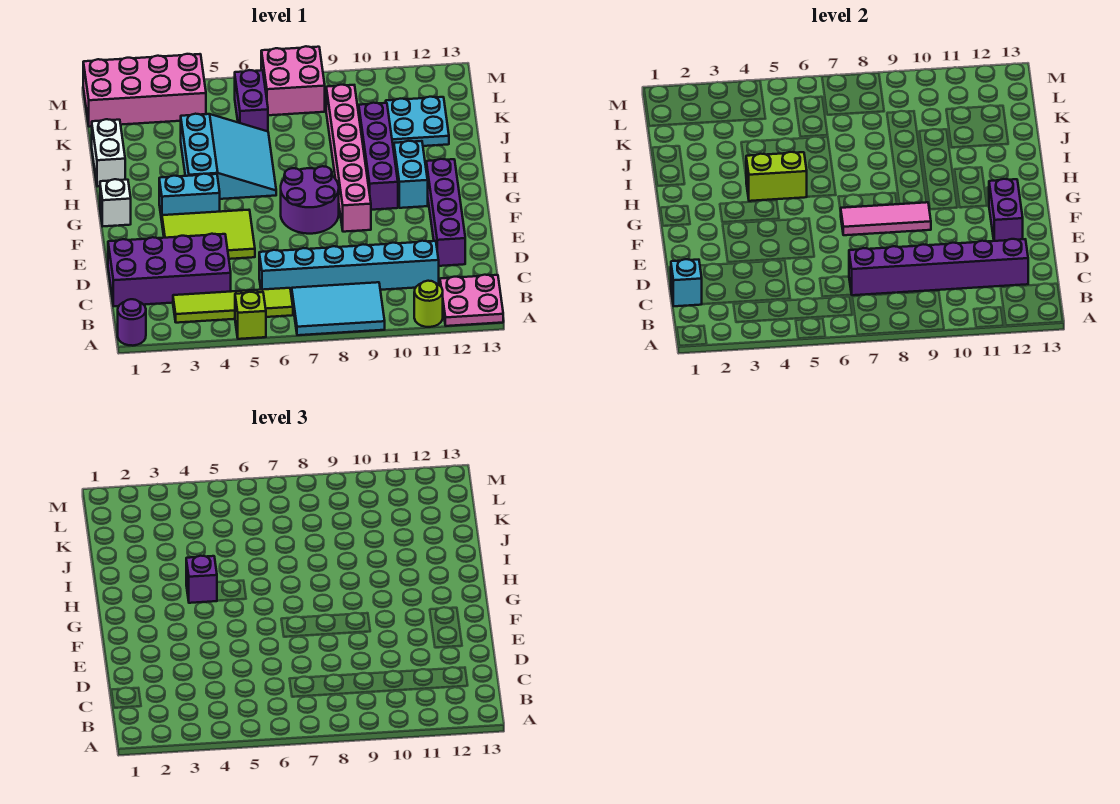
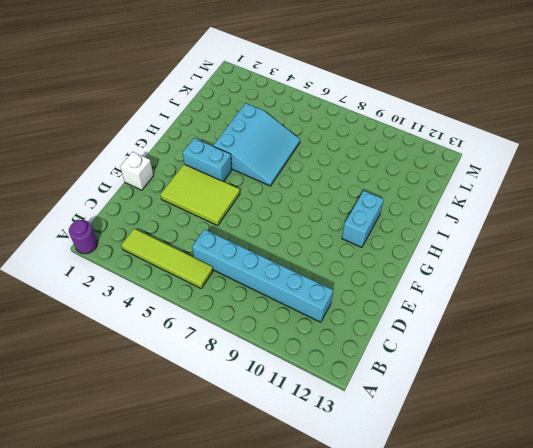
white brick E1 level 1 -> white brick G1 level 1
none -> lime brick A5 level 1
none -> cyan tile A7:B9 level 1
none -> lime round brick A11 level 1

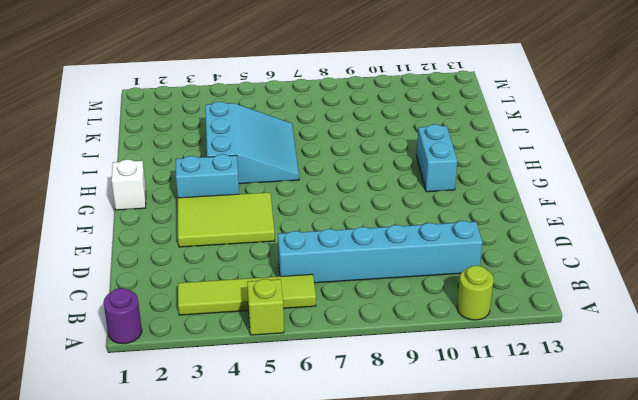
none -> cyan tile A7:B9 level 1
none -> pink plate A12:B13 level 1
none -> purple brick C1:D4 level 1

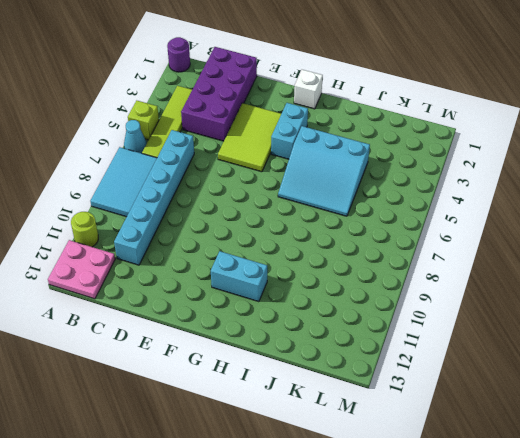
cyan cone A6 level 1 -> none
none -> purple brick D12:G12 level 1
none -> purple round brick F7:G8 level 1
none -> pink brick F9:K9 level 1

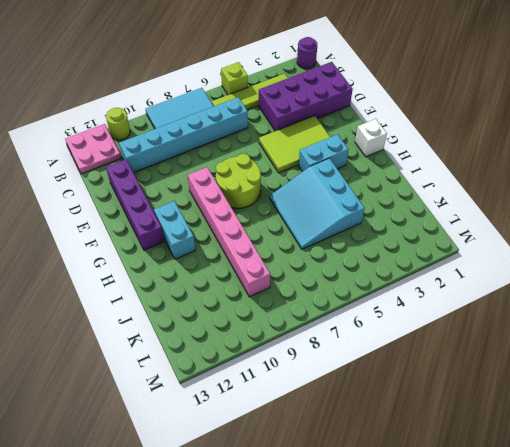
lime round brick F7:G8 level 1 -> purple round brick F7:G8 level 1
none -> purple brick G10:J10 level 1
none -> white brick I1:J1 level 1
none -> cyan plate J11:K12 level 1

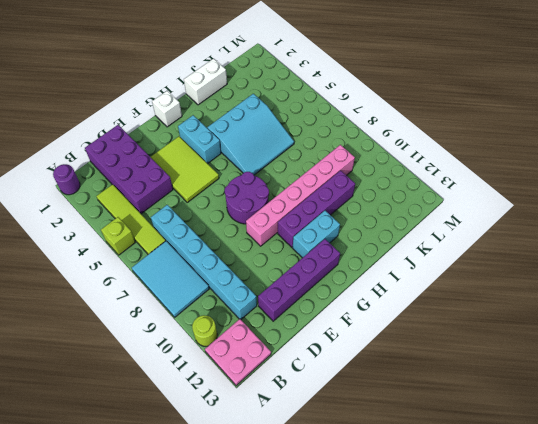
none -> cyan plate J11:K12 level 1
none -> purple brick K6:L6 level 1
none -> pink brick L1:M4 level 1

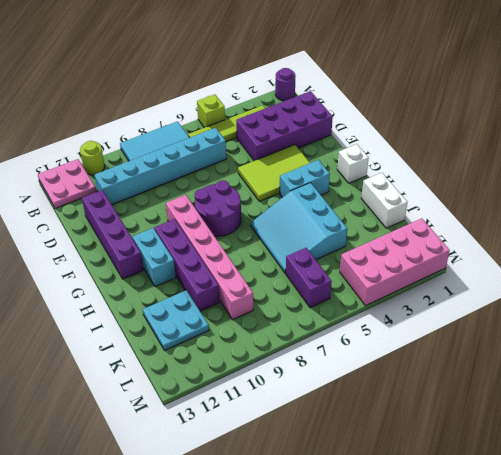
none -> pink brick L7:M8 level 1
none -> cyan brick C1 level 2
none -> purple brick C7:C12 level 2

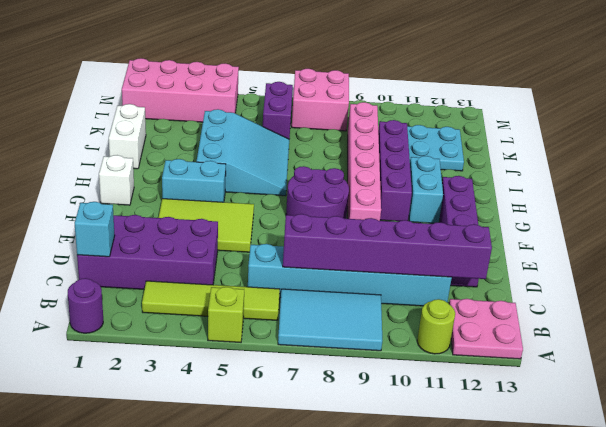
none -> purple brick E12:F12 level 2
none -> pink tile F7:F9 level 2
none -> lime brick H4:H5 level 2

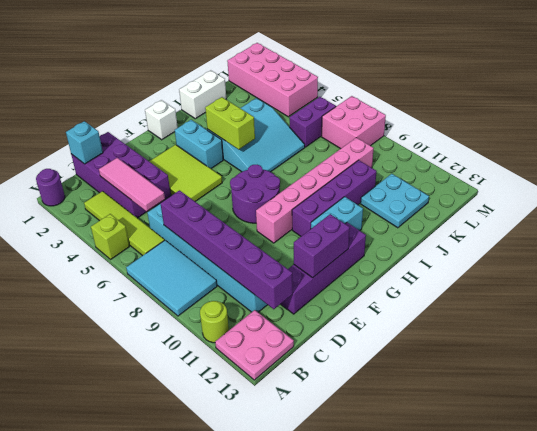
pink tile C3:C5 level 2 -> pink tile F7:F9 level 2
none -> purple brick H4 level 3

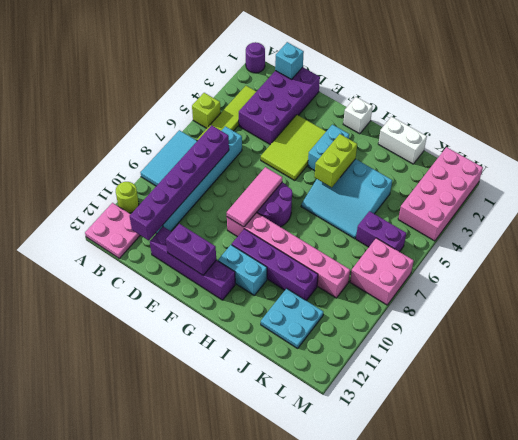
none -> purple brick H4 level 3

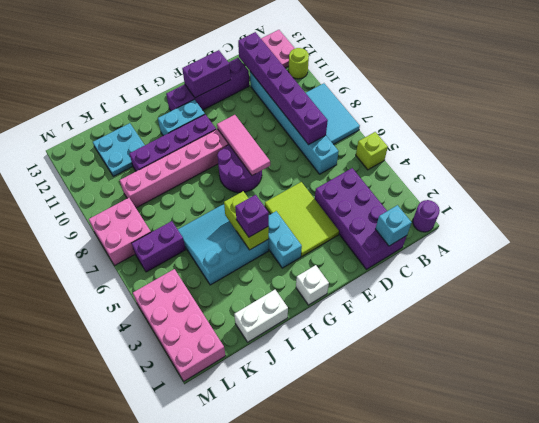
none -> lime tile B3:B6 level 1

